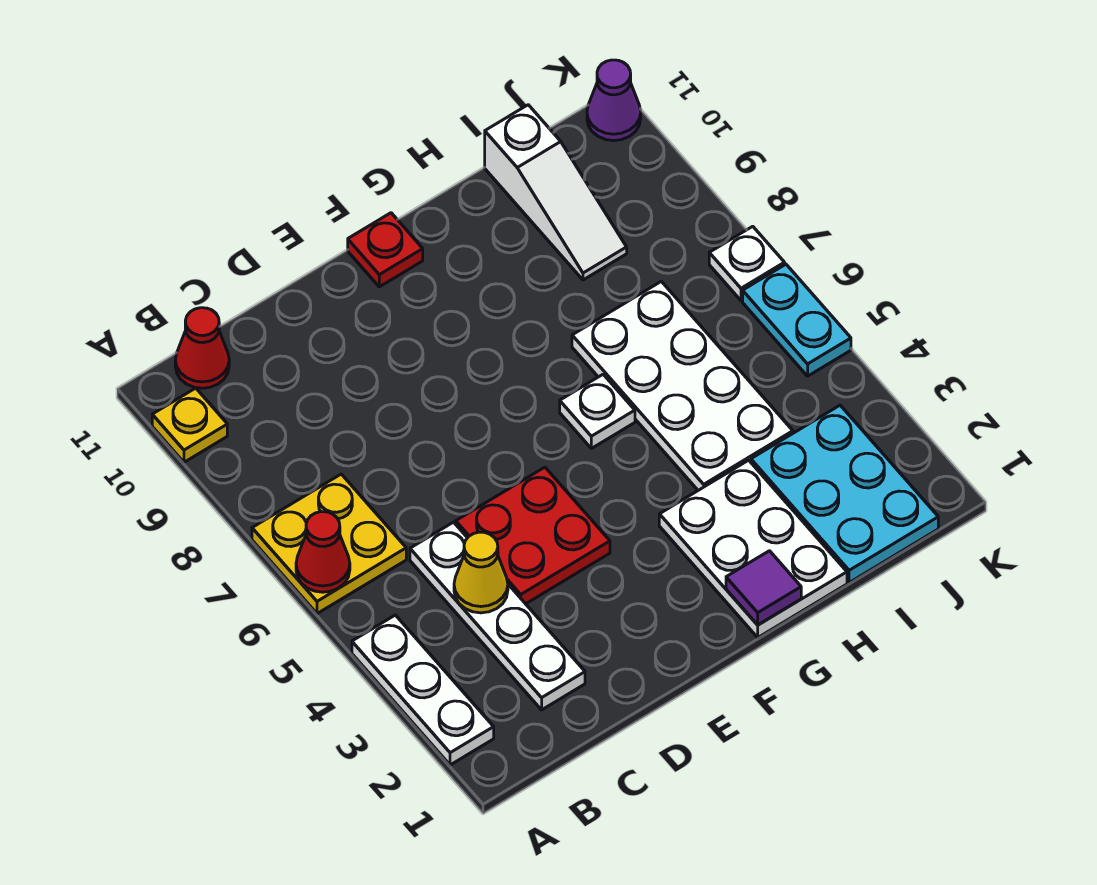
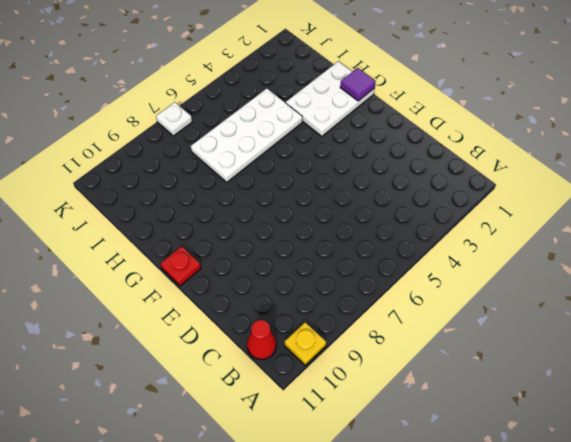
none -> white plate A2:A4 level 1
none -> yellow plate A6:B7 level 1
none -> white plate C2:C5 level 1

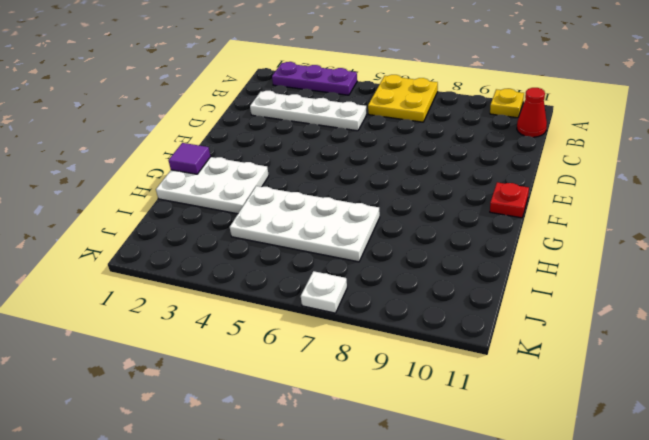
purple plate A2:A4 level 1 -> white plate A2:A4 level 1
none -> red plate D4:E5 level 1
none -> white plate G6 level 1
none -> cyan plate I1:J3 level 1

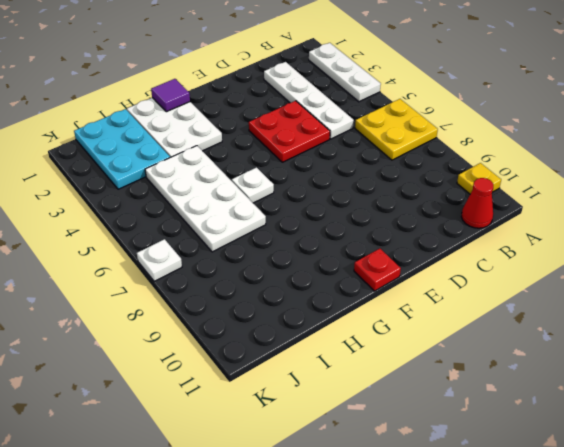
none -> white slope I9:I11 level 1 top 11
none -> cyan plate K5:K6 level 1
none -> purple cone K11 level 1

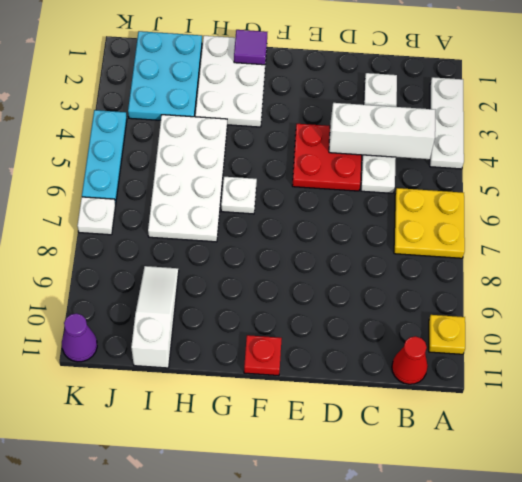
white brick B4:D4 level 2 -> yellow cone C4 level 2
cyan plate K4:K6 level 1 -> cyan plate K5:K6 level 1
none -> red cone A6 level 2

